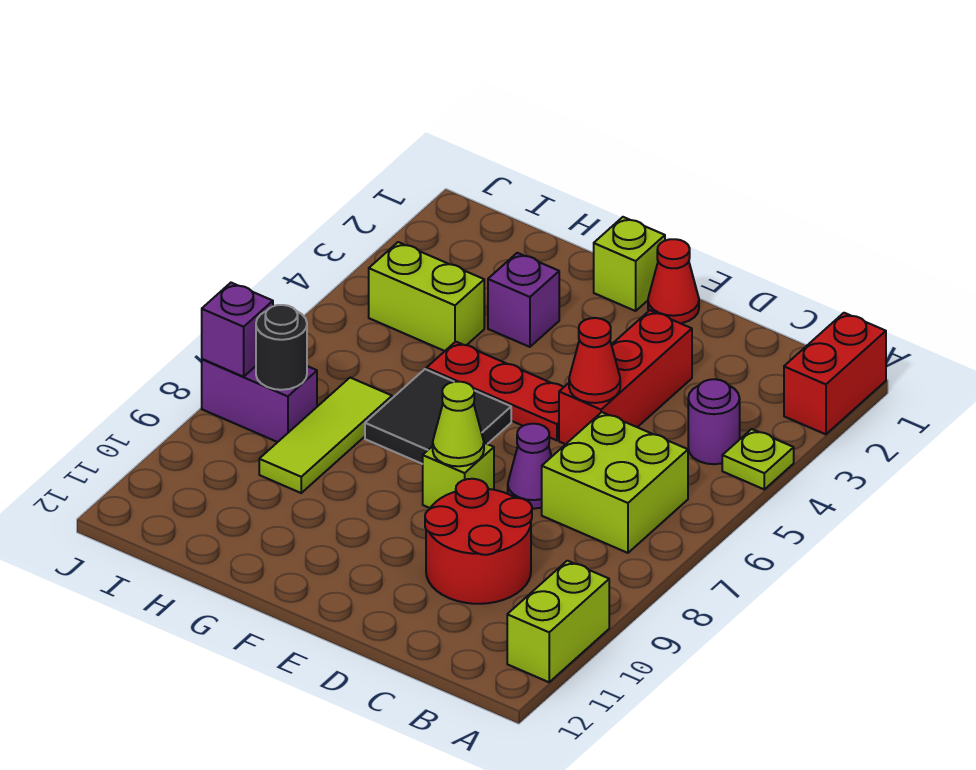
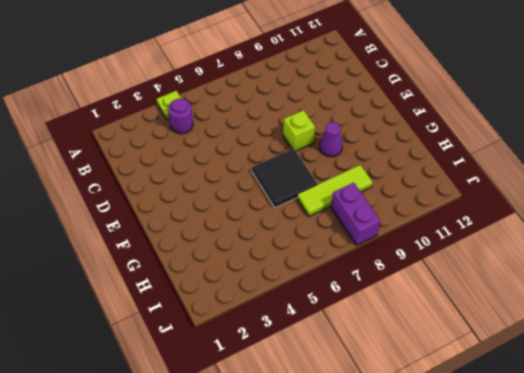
purple cone F9 level 1 -> purple cone D7 level 1
none -> red brick A1:A2 level 1
none -> lime brick A10:A11 level 1
none -> lime brick B6:C7 level 1

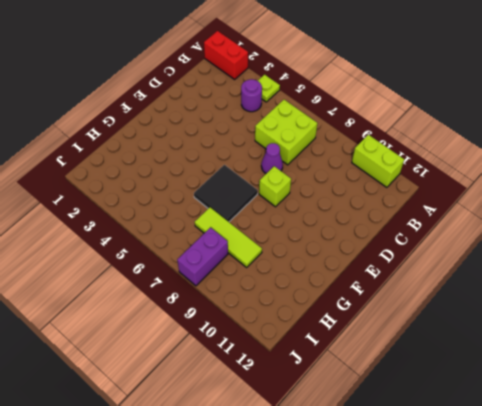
none -> red round brick C9:D10 level 1
none -> red brick D3:D5 level 1
none -> red cone E1 level 1

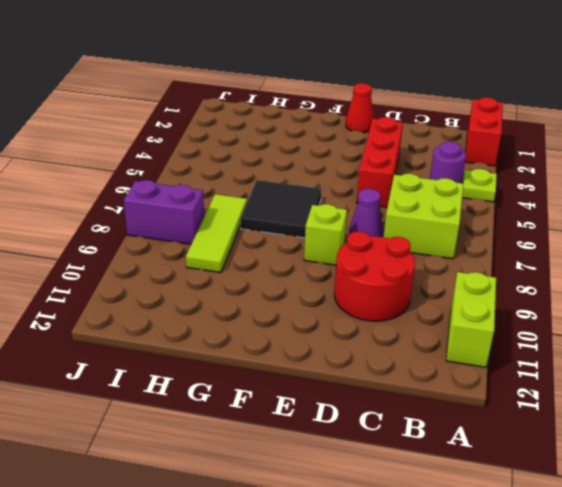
none -> red plate E5:G5 level 1
none -> lime brick F1 level 1
none -> purple brick G3 level 1

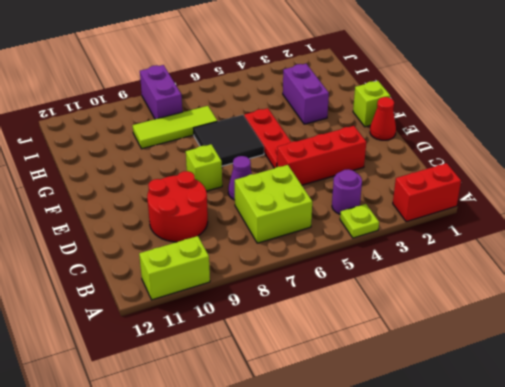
purple brick G3:H3 level 1 -> purple brick G3 level 1
none -> lime brick H4:I4 level 1
none -> red cone D5 level 2
none -> lime cone E8 level 2

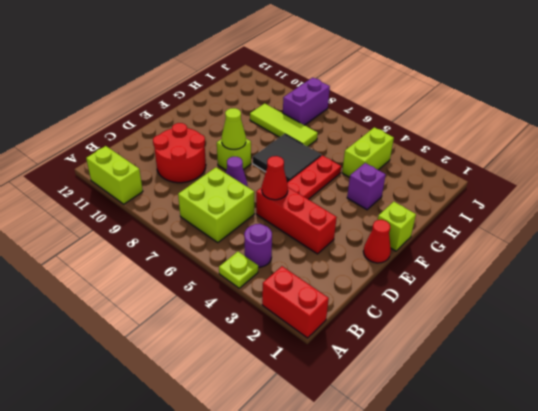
none -> black round brick I8 level 2
none -> purple brick J8 level 2

